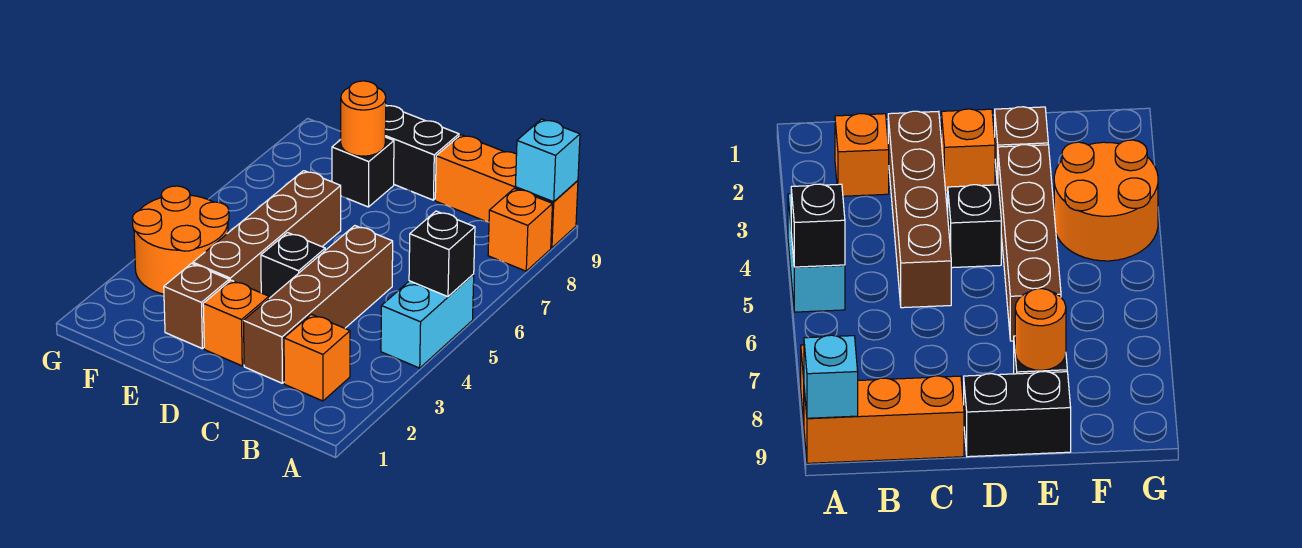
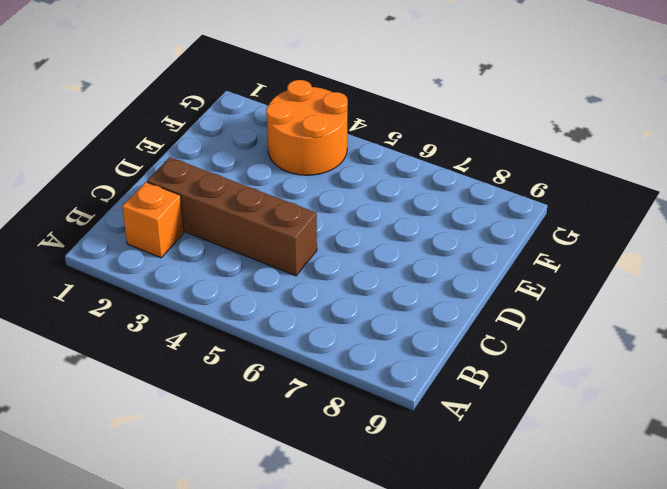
none -> cyan brick A4:A5 level 1
none -> orange brick A8 level 1
none -> orange brick A9:C9 level 1

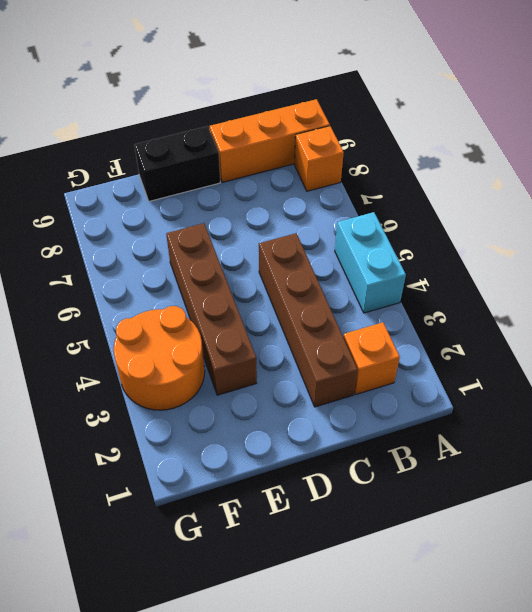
none -> orange brick D2 level 1
none -> black brick D4 level 1
none -> brown brick E2 level 1

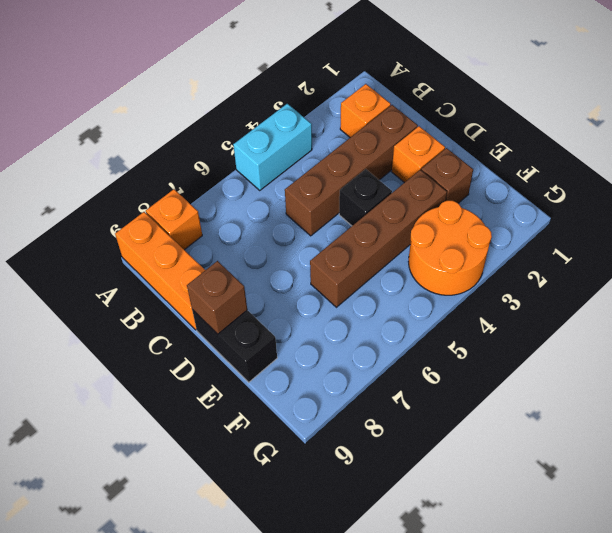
brown brick D9 level 2 -> none
none -> black brick E8 level 1
none -> black brick A5 level 2
none -> cyan brick A9 level 2

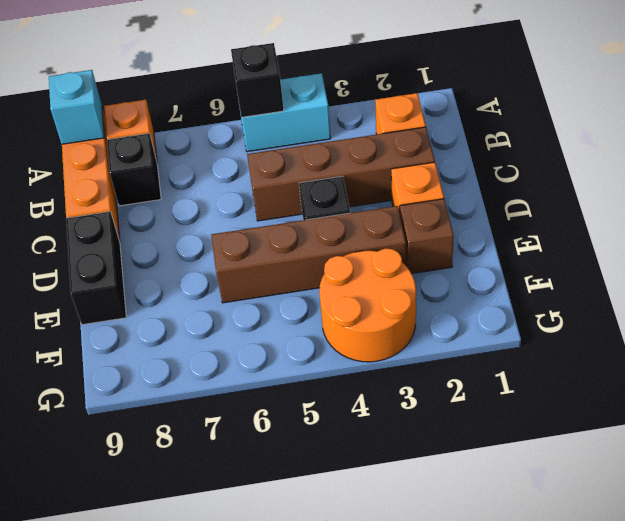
black brick B8 level 1 -> black brick E8 level 1
none -> orange round brick E8 level 2

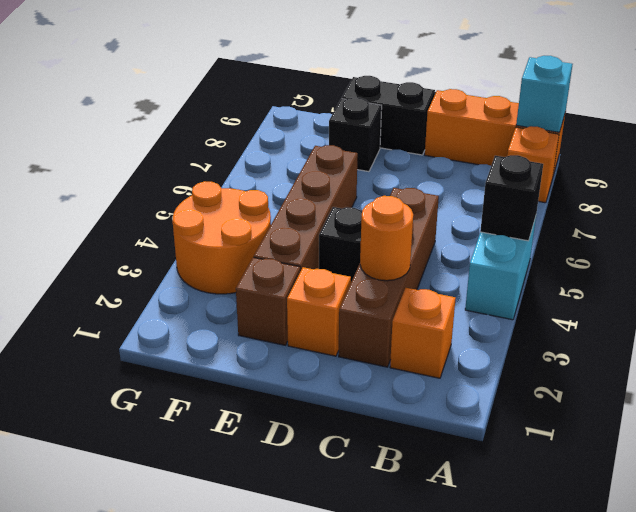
orange round brick C3 level 2 -> orange round brick E8 level 2

